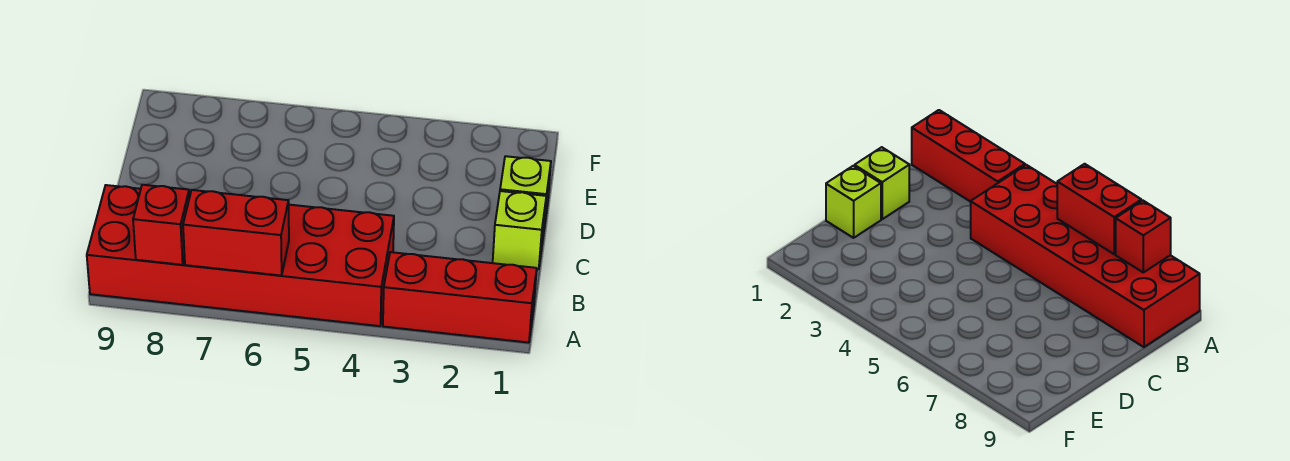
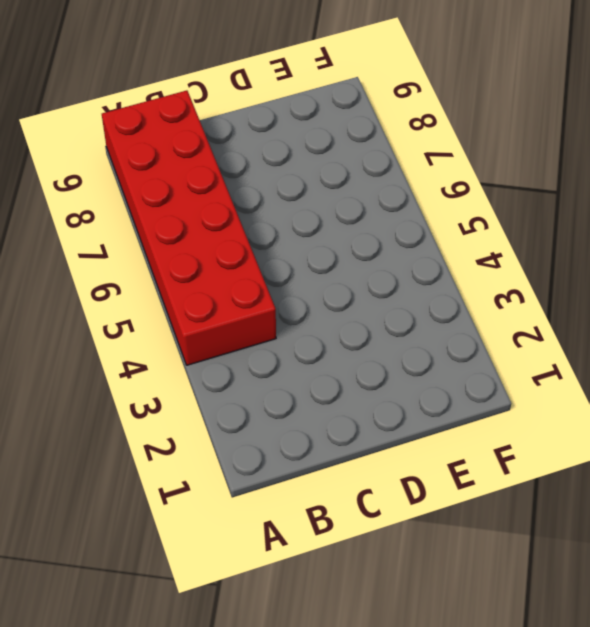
none -> red brick A1:A3 level 1
none -> lime brick C1 level 1

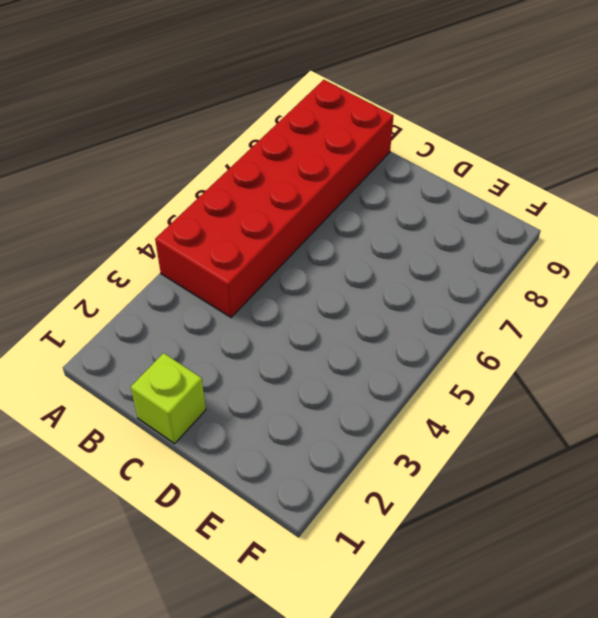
none -> red brick A1:A3 level 1
none -> lime brick D1 level 1

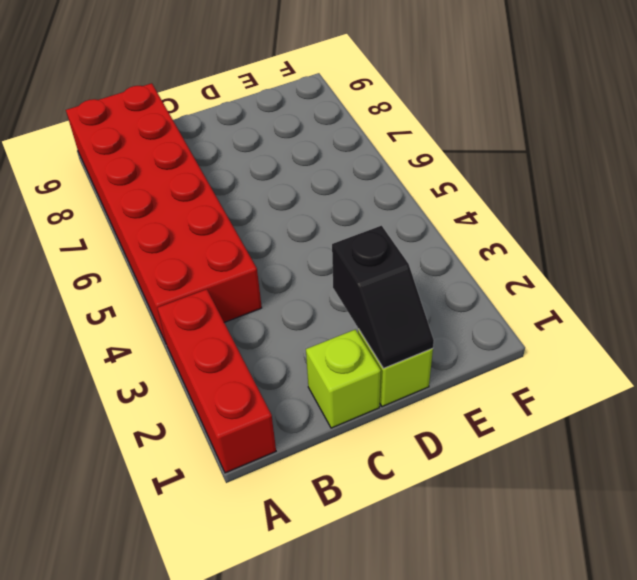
black slope D1:D2 level 2 top 2 -> none
none -> red brick A6:A7 level 2
none -> red brick A8 level 2

